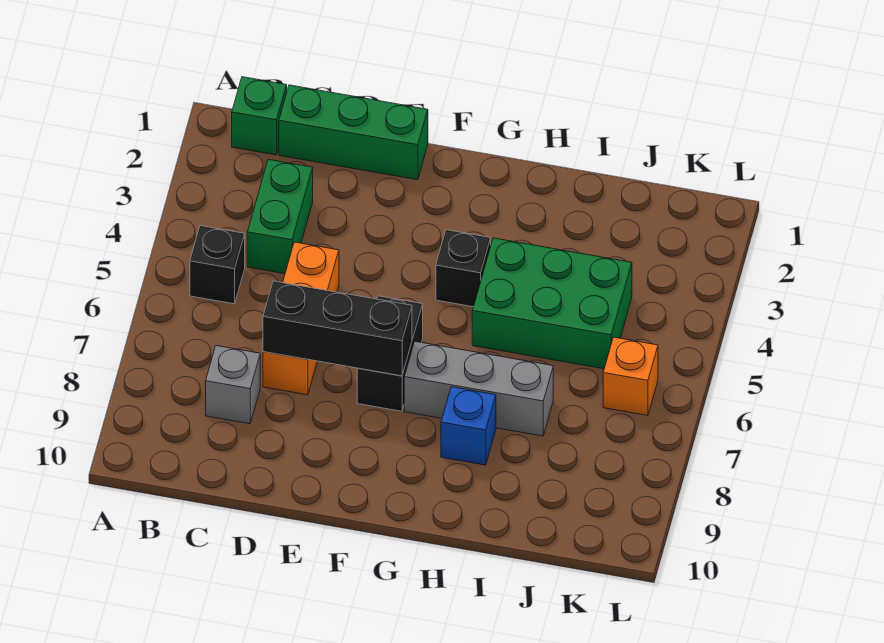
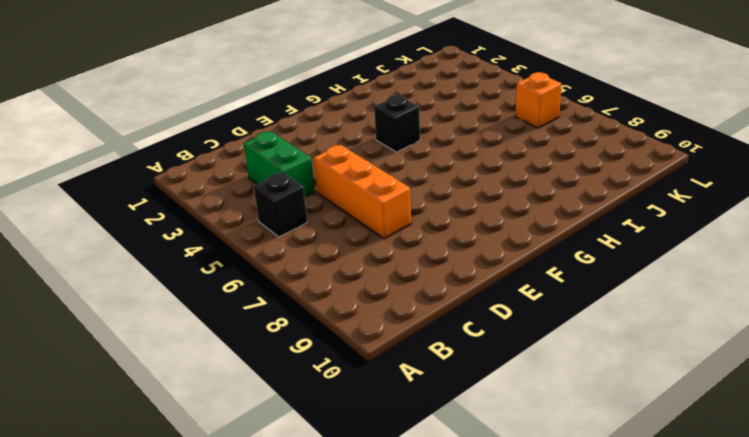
none -> green brick B1 level 1
none -> green brick C1:E1 level 1
none -> grey brick C8 level 1

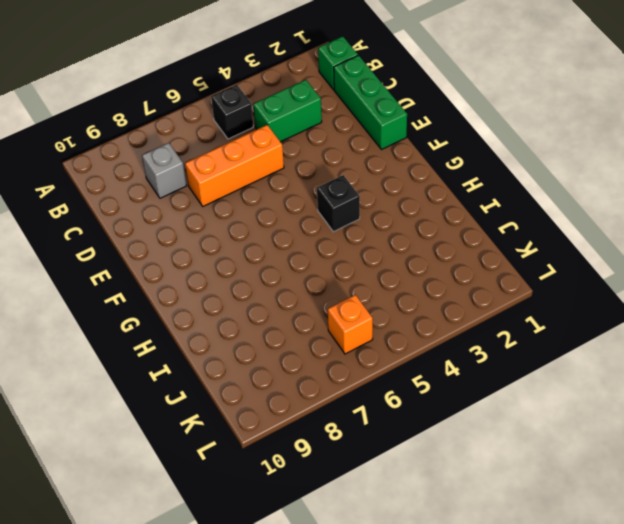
none -> black brick F6:F7 level 1
none -> grey brick G7:I7 level 1
none -> green brick H4:J5 level 1

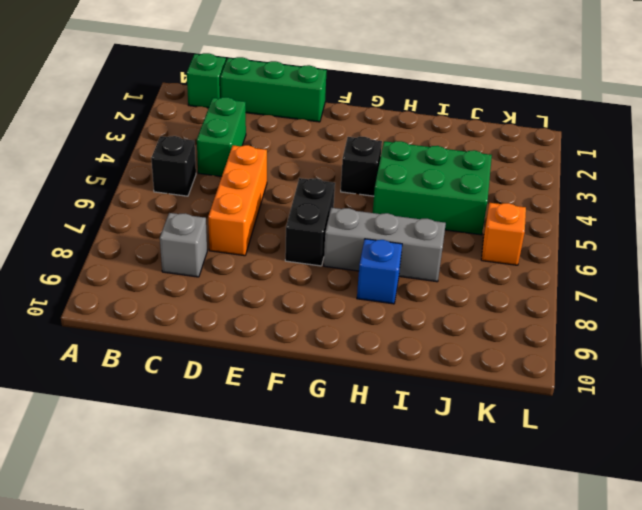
none -> black brick D7:F7 level 2

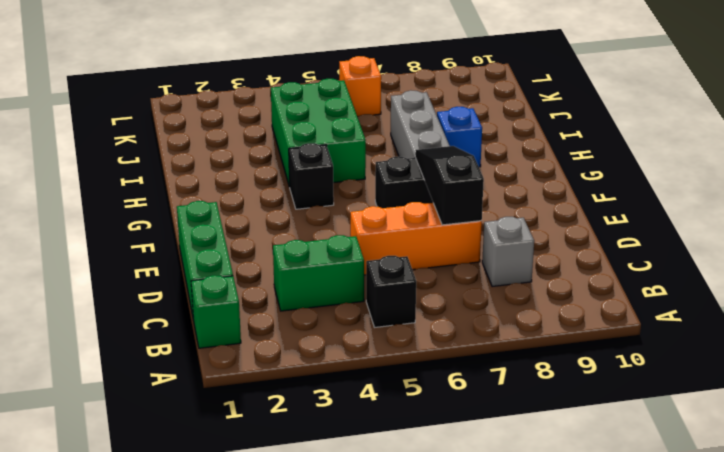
black slope D7:F7 level 2 top D -> black brick D7:F7 level 2

